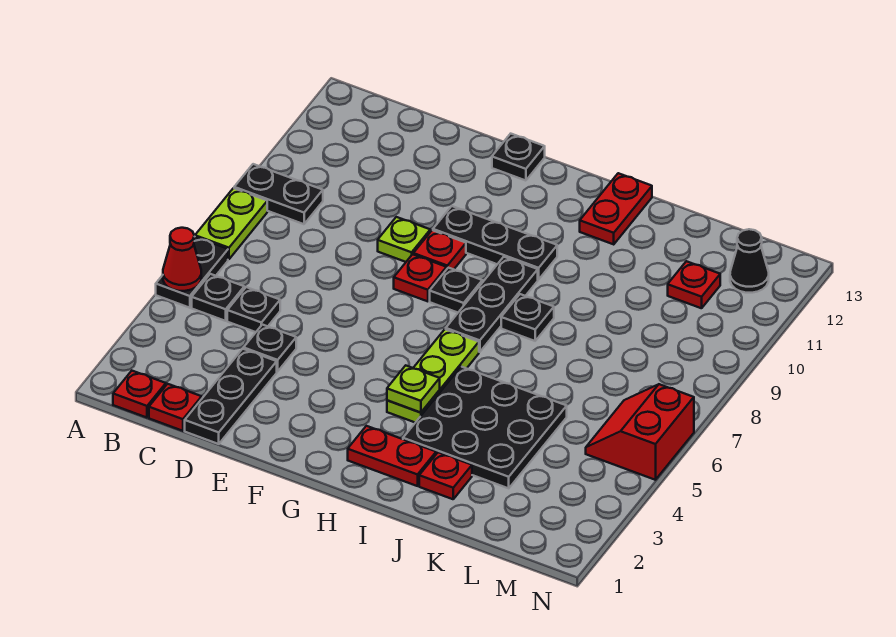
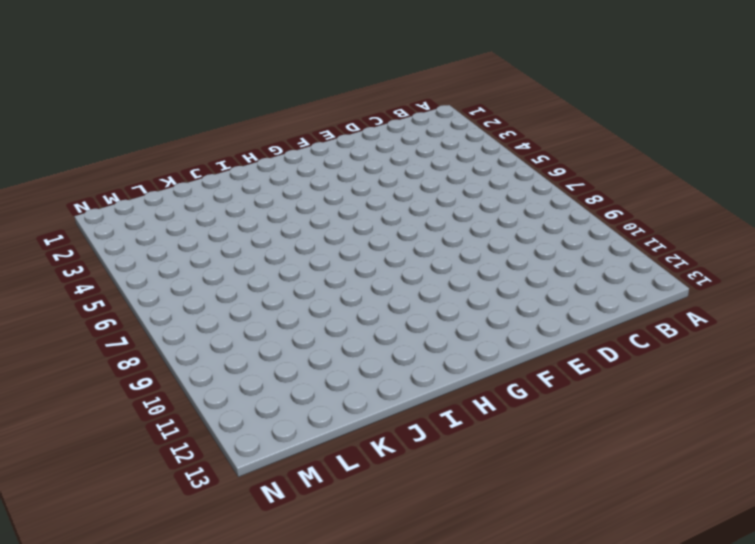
none -> black plate A5:A6 level 1
none -> lime plate A7:A8 level 1
none -> black plate A9:B9 level 1

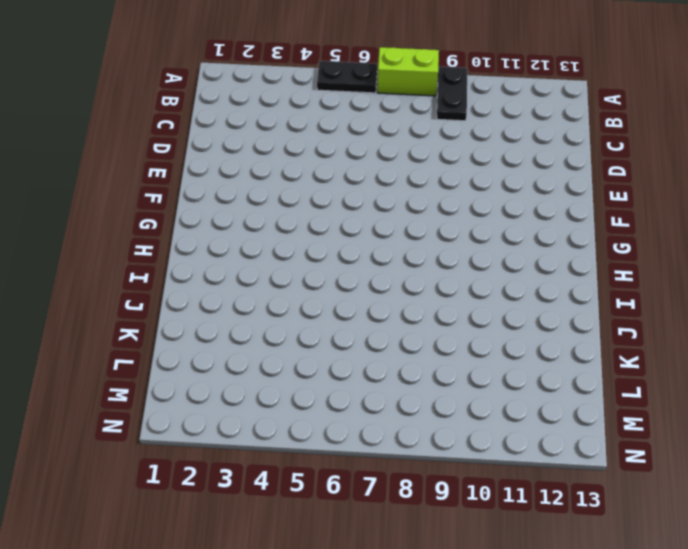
lime brick A7:A8 level 1 -> lime plate A7:A8 level 1
none -> red plate B1 level 1
none -> black plate B5 level 1
none -> red plate C1 level 1

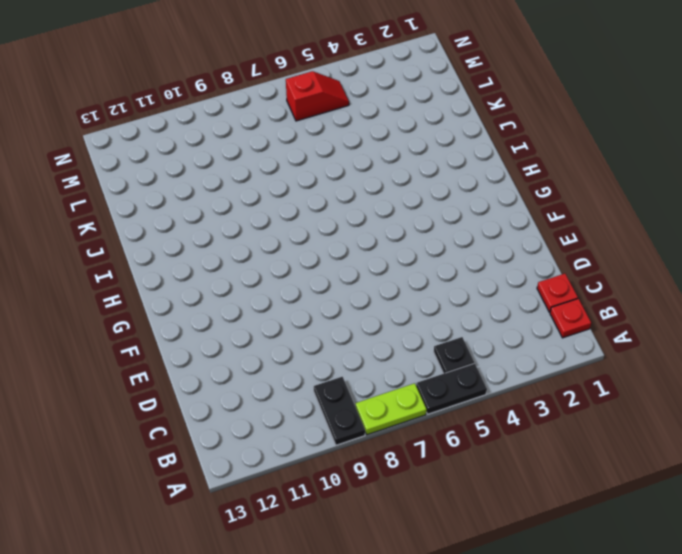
red slope M5:M6 level 1 top 6 -> red slope M5:N6 level 1 top N
none -> black plate C5 level 1
none -> black plate D1:D3 level 1
none -> black plate D4 level 1

